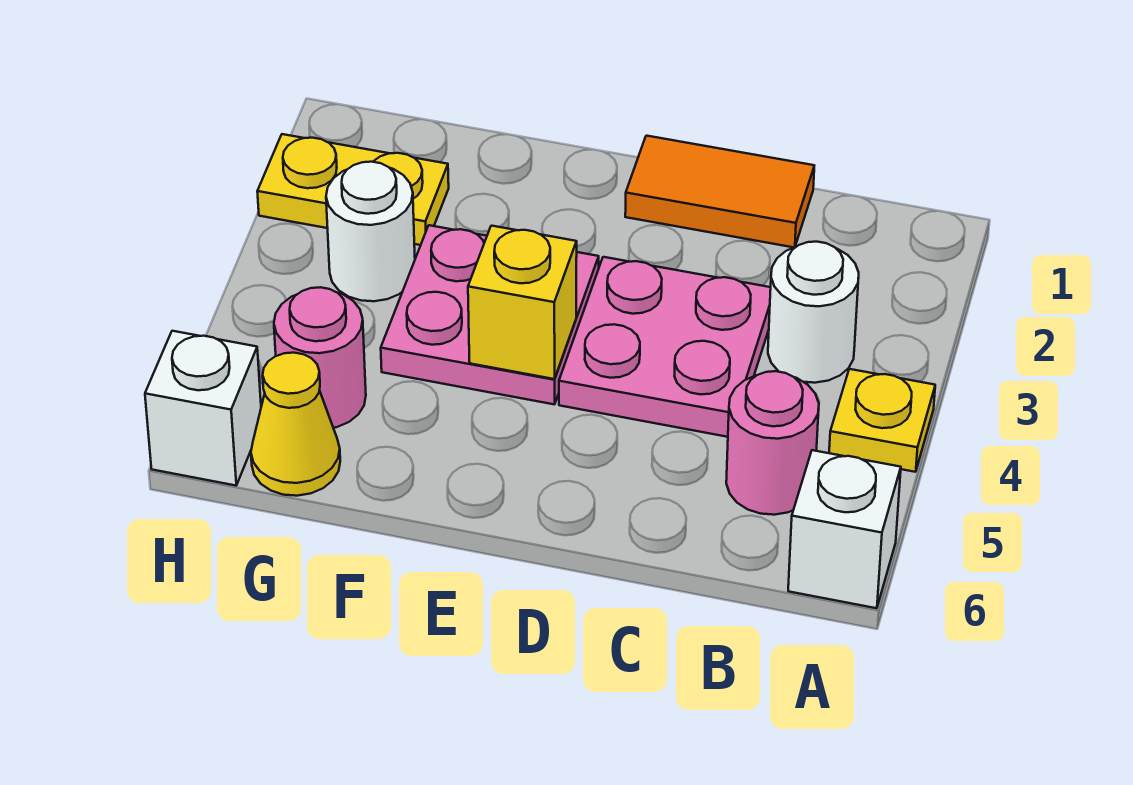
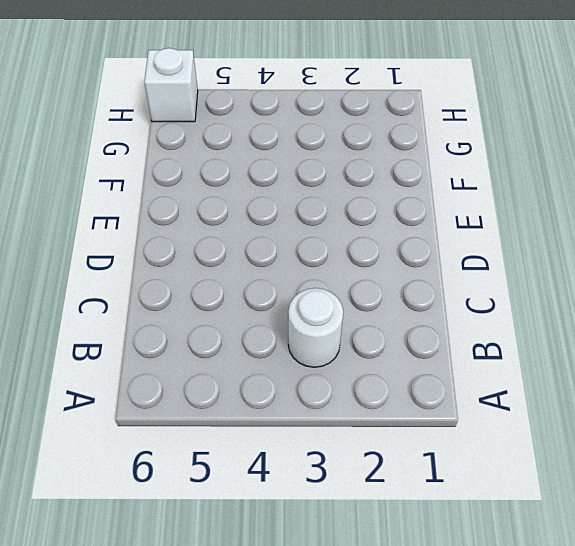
none -> yellow plate A4 level 1
none -> white brick A6 level 1
none -> pink round brick B5 level 1

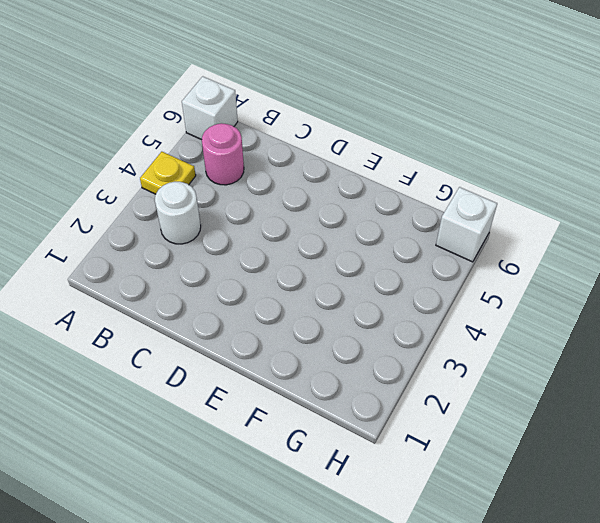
none -> orange tile C1:D1 level 1
none -> pink plate C3:D4 level 1
none -> pink plate E3:F4 level 1

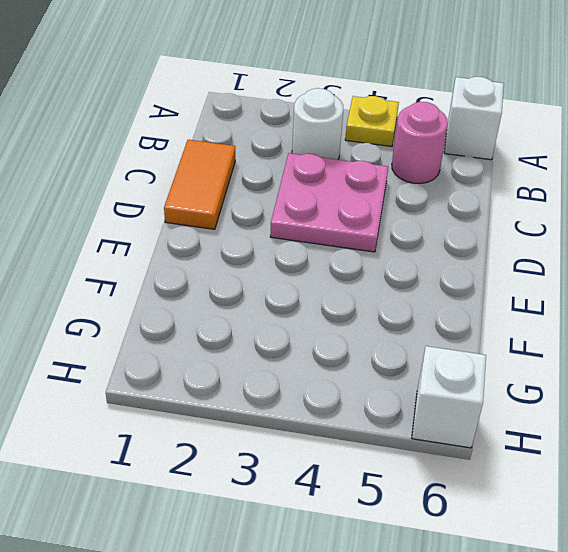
none -> pink plate E3:F4 level 1
none -> yellow plate G2:H2 level 1
none -> white round brick G3 level 1

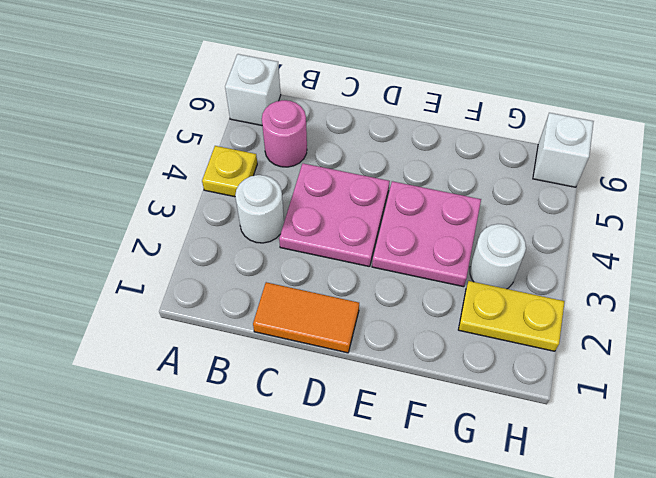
none -> pink round brick G5 level 1
none -> yellow cone G6 level 1
none -> yellow brick E4 level 2

